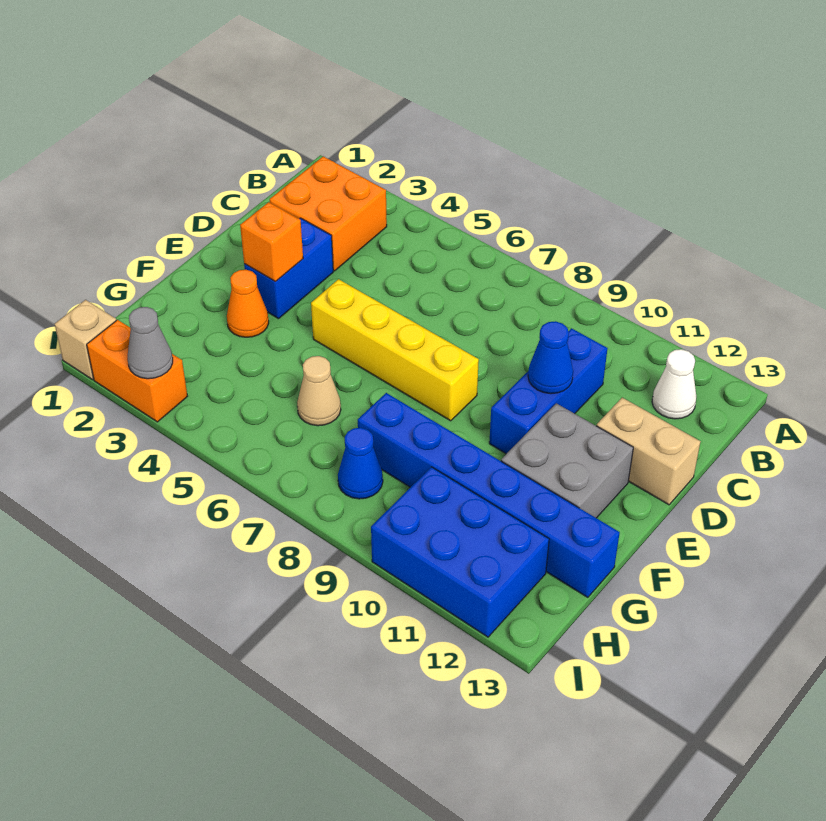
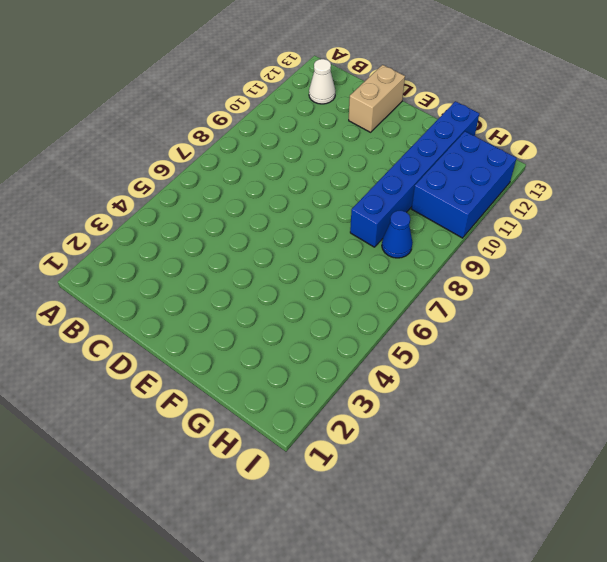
none -> orange brick B2:C3 level 1
none -> blue brick C10:E10 level 1
none -> blue brick D3:E3 level 1

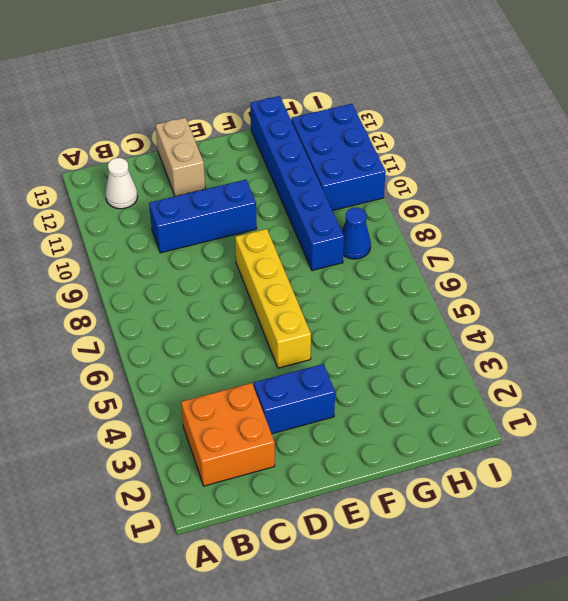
none -> grey brick E11:F12 level 1
none -> orange cone F3 level 1
none -> tan cone G6 level 1

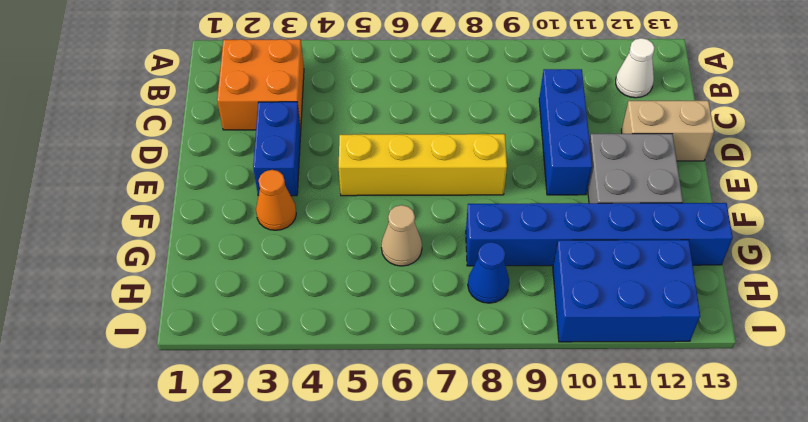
none -> tan brick I1 level 1
none -> orange brick I2:I3 level 1
none -> blue cone D10 level 2

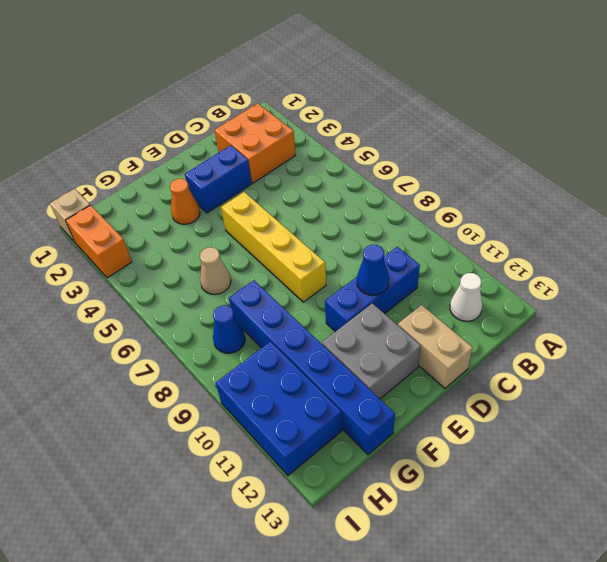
none -> orange brick E3 level 2
none -> grey cone I3 level 2

